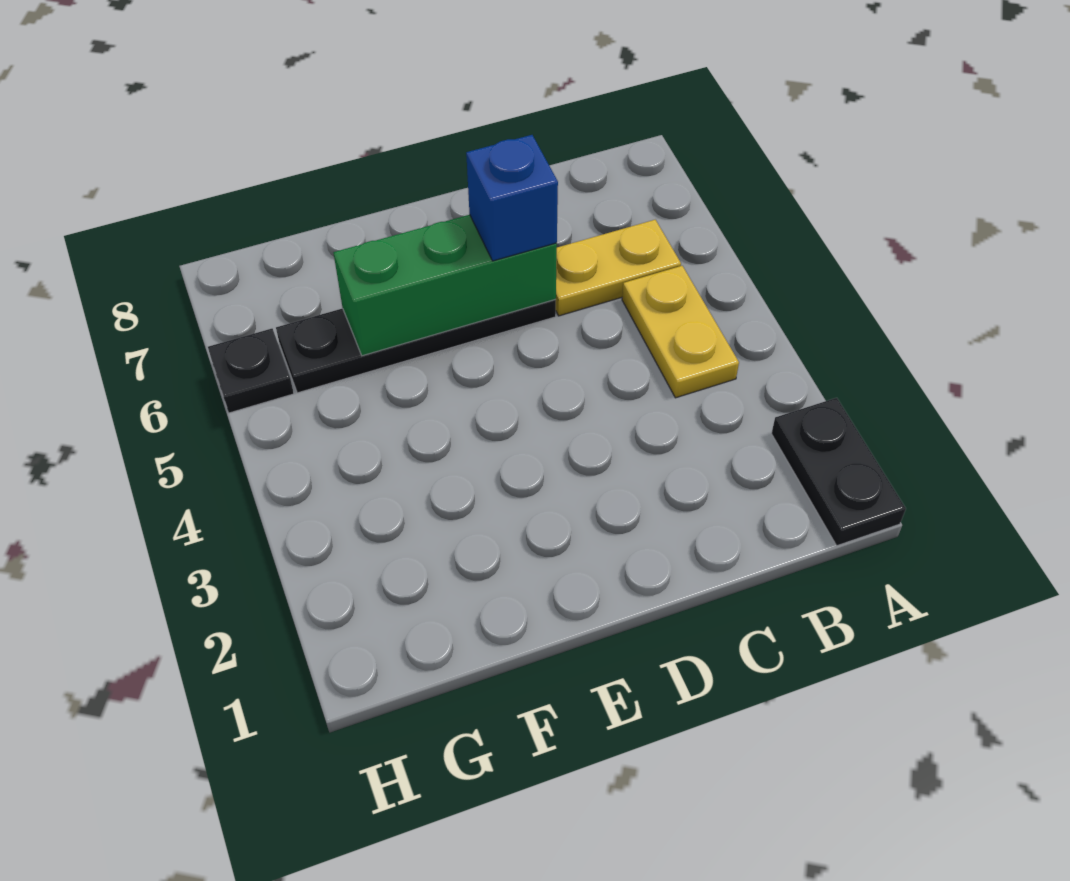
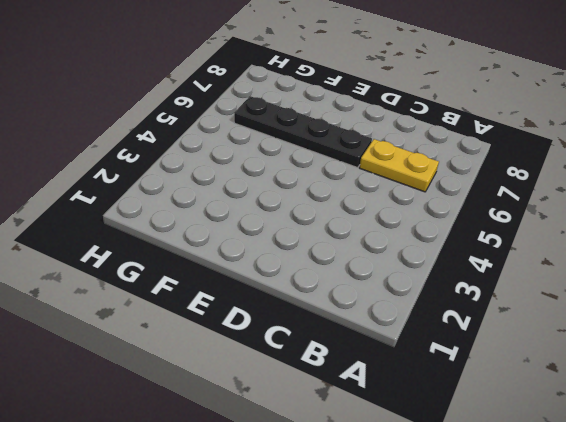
none -> black plate A1:A2 level 1
none -> yellow plate B4:B5 level 1

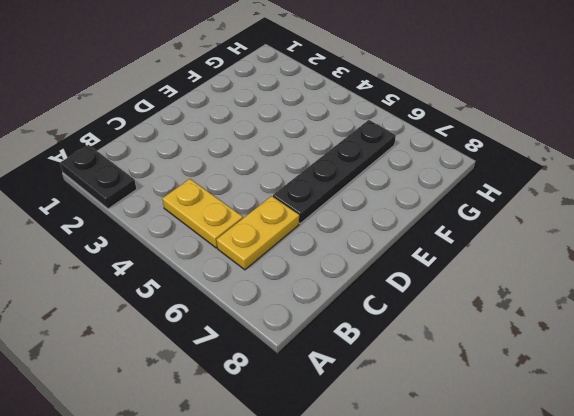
none -> black plate H6 level 1
none -> green brick D6:F6 level 2

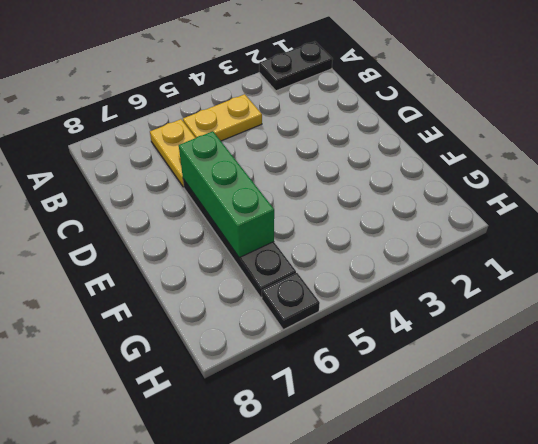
none -> blue brick D6 level 3

